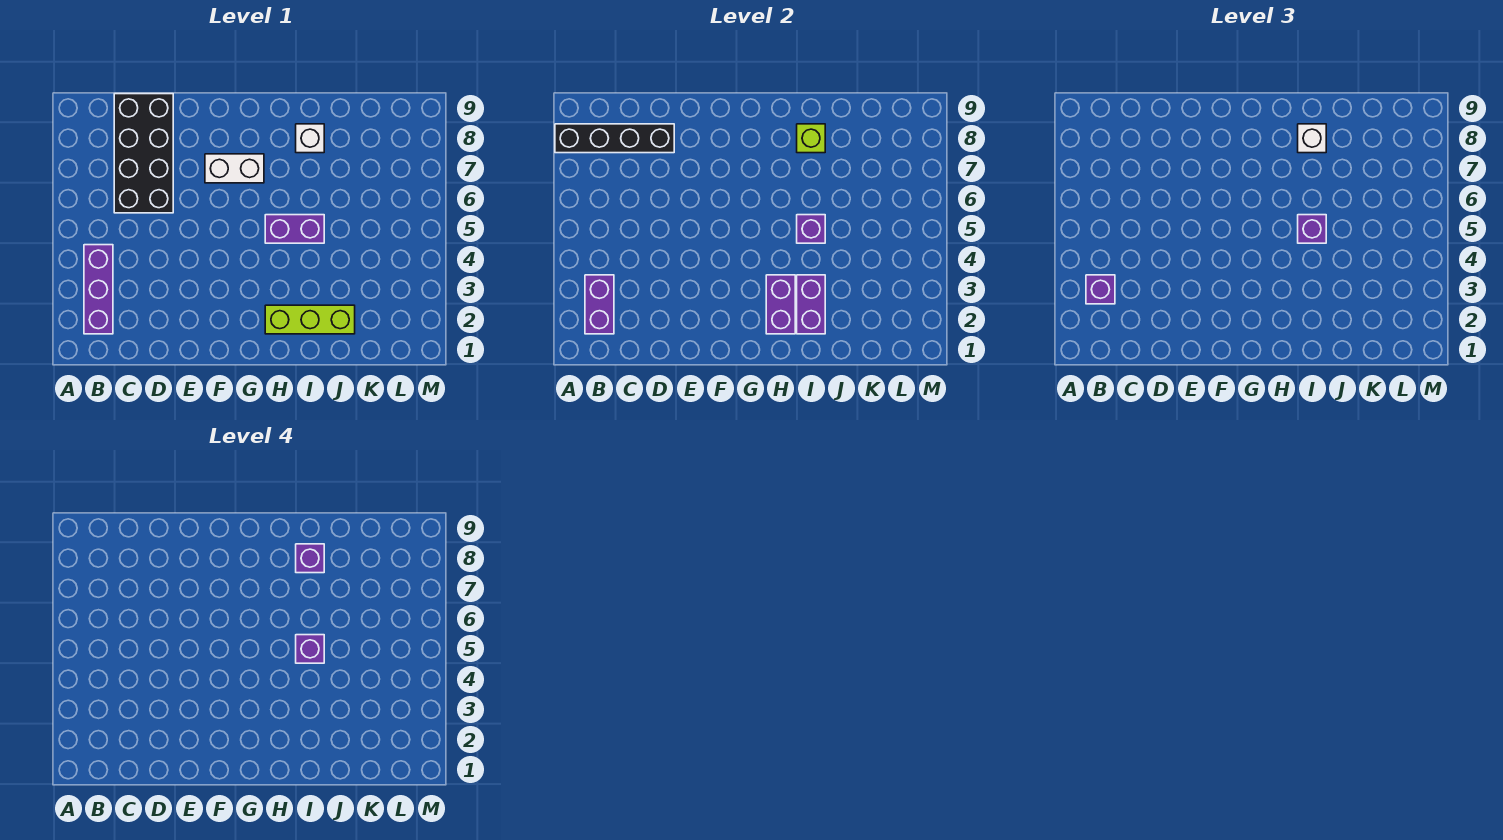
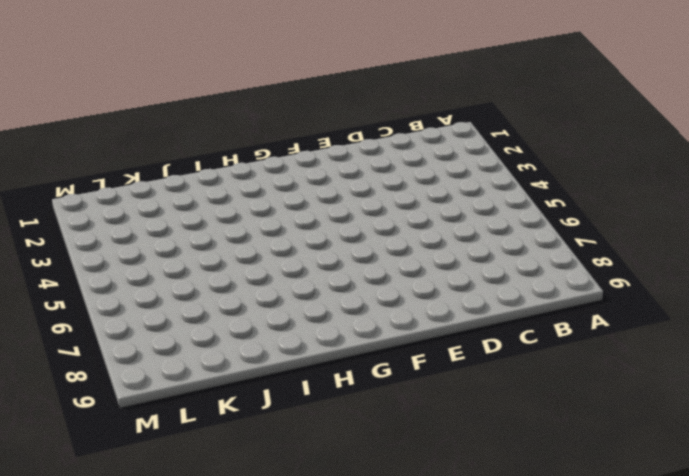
none -> purple brick B2:B4 level 1
none -> black brick C6:D9 level 1
none -> white brick F7:G7 level 1

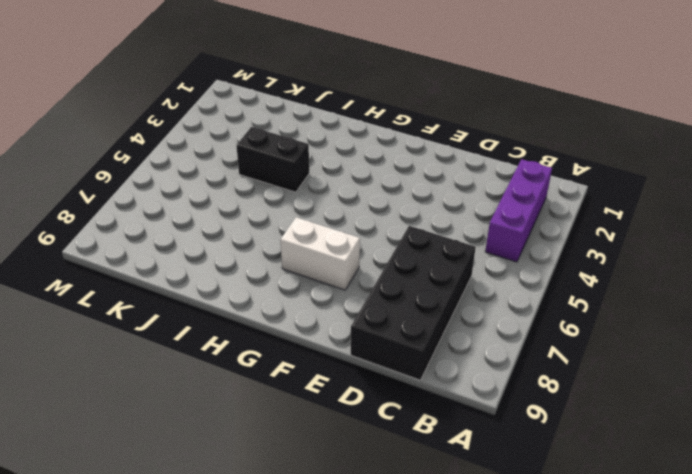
black brick I4:J4 level 1 -> none
none -> lime brick H2:J2 level 1
none -> purple brick H5:I5 level 1
none -> white brick I8 level 1

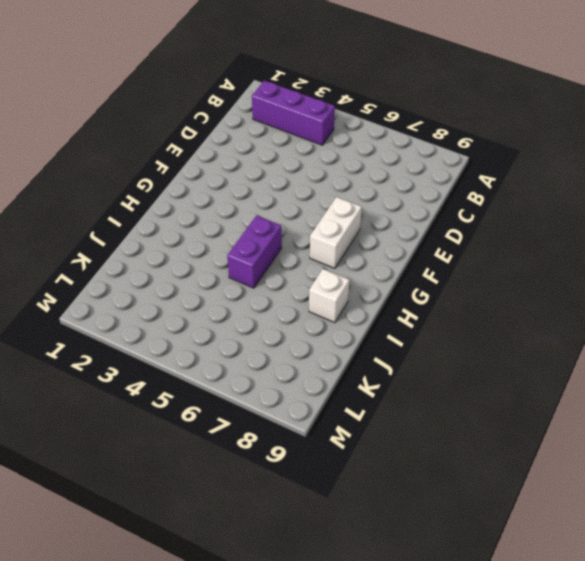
none -> black brick C6:D9 level 1
none -> lime brick H2:J2 level 1
none -> black brick A8:D8 level 2

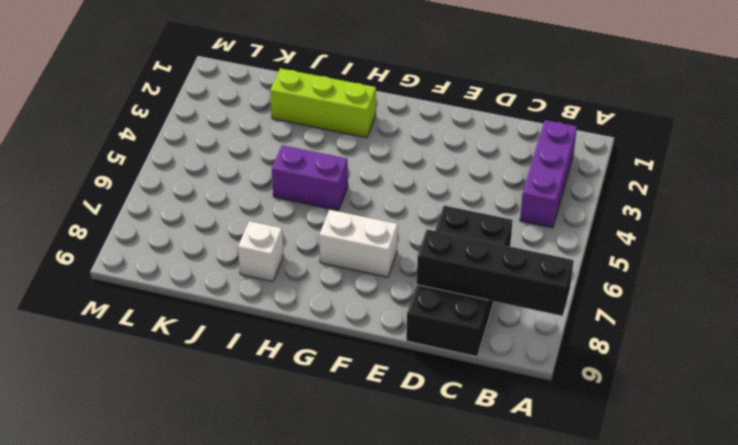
none -> purple brick B2:B3 level 2
none -> purple brick H2:H3 level 2
none -> purple brick I2:I3 level 2

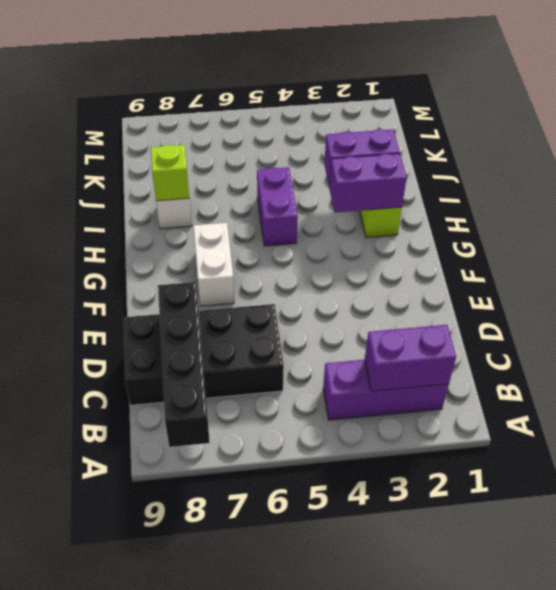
none -> purple brick I5 level 2
none -> purple brick B3 level 3
none -> purple brick I5 level 3

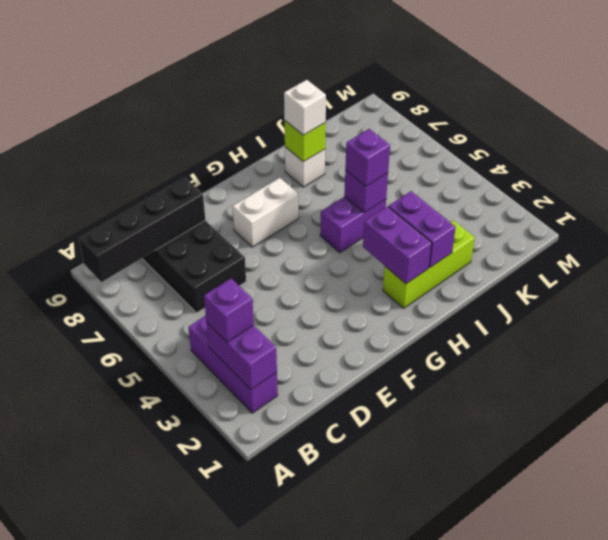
none -> purple brick I5 level 4
none -> purple brick I8 level 4

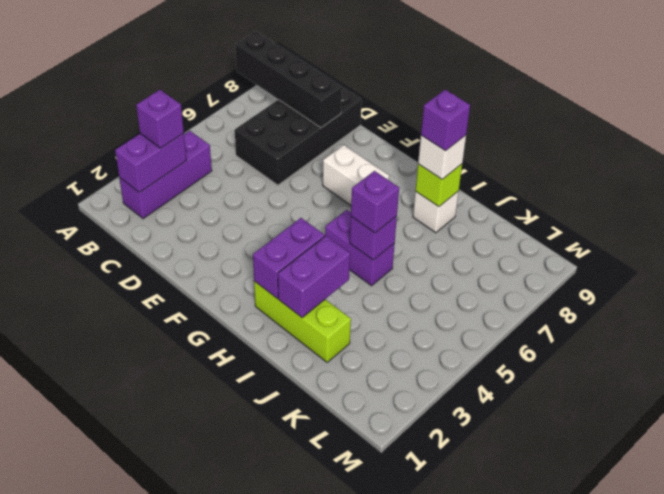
none -> purple brick I5 level 4

